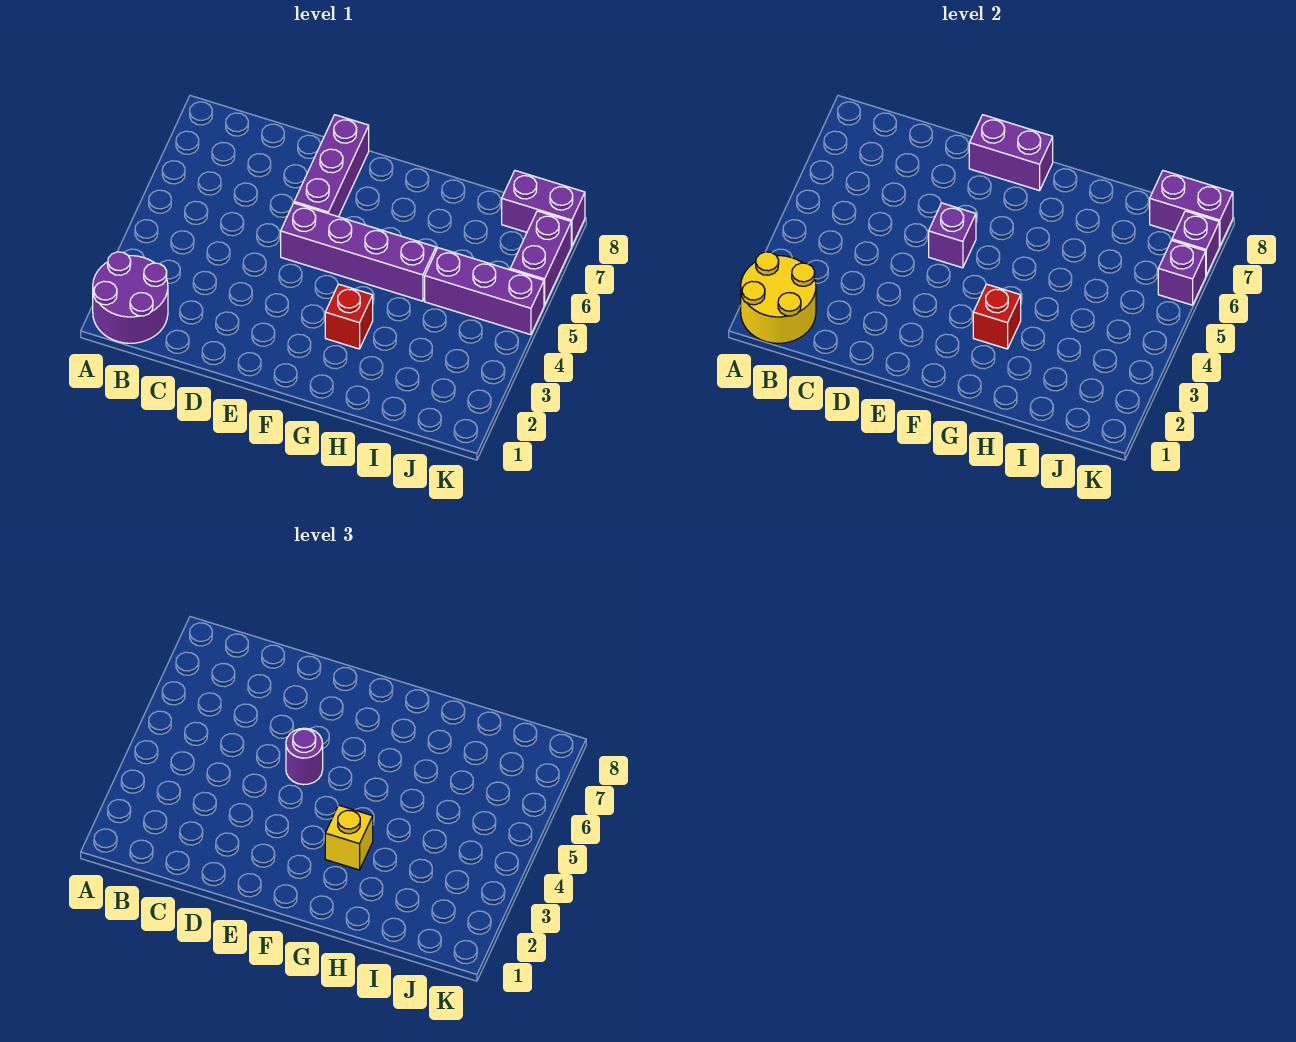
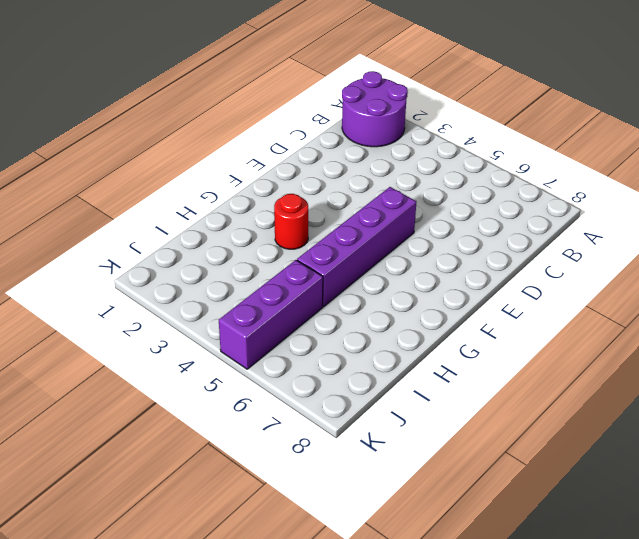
red round brick G3 level 1 -> red brick G3 level 1
none -> purple brick E6:E8 level 1
none -> purple brick J8:K8 level 1
none -> purple brick K6:K7 level 1

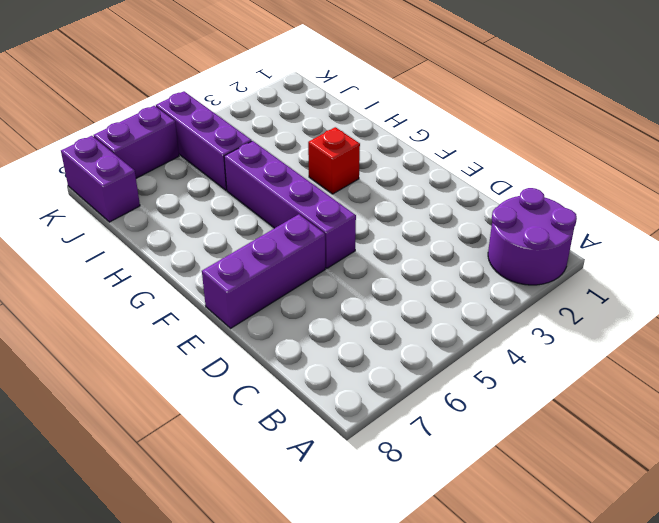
none -> yellow round brick A1:B2 level 2
none -> purple brick E5 level 2
none -> purple brick E8:F8 level 2

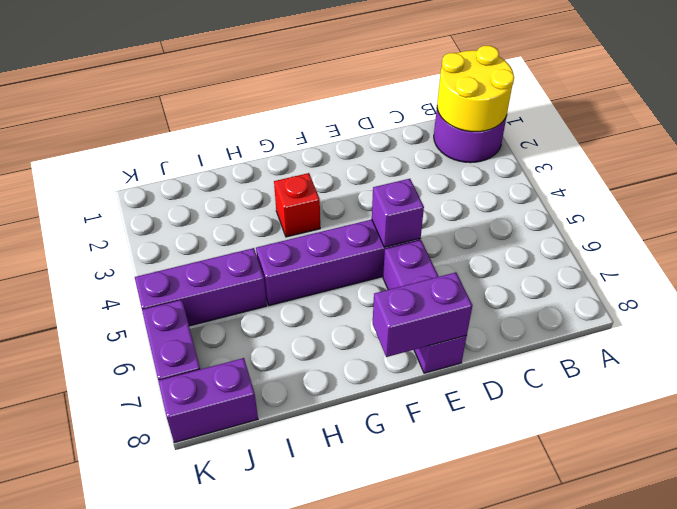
none -> red brick G3 level 2
none -> purple brick J8:K8 level 2
none -> purple brick K6 level 2

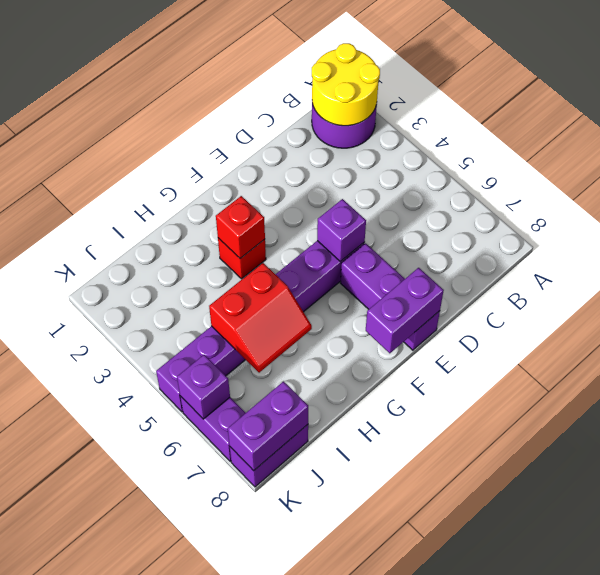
red slope H5:I6 level 2 top 5 -> none
none -> purple brick K7 level 2
none -> purple round brick E5 level 3
none -> yellow brick G3 level 3

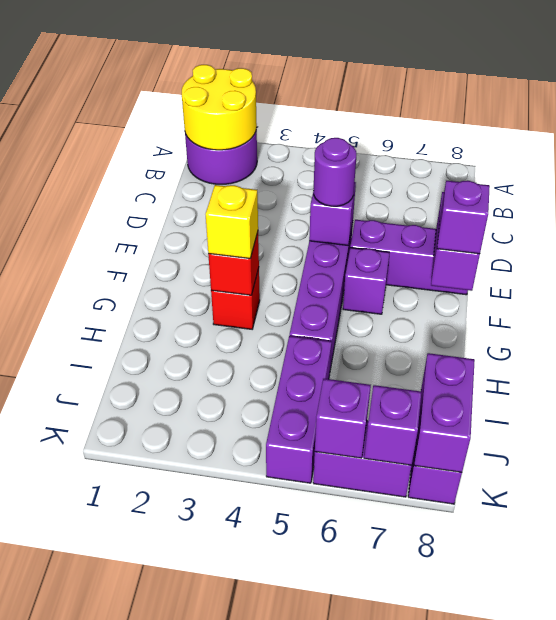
purple brick F6 level 1 -> none
purple brick F8 level 3 -> none

